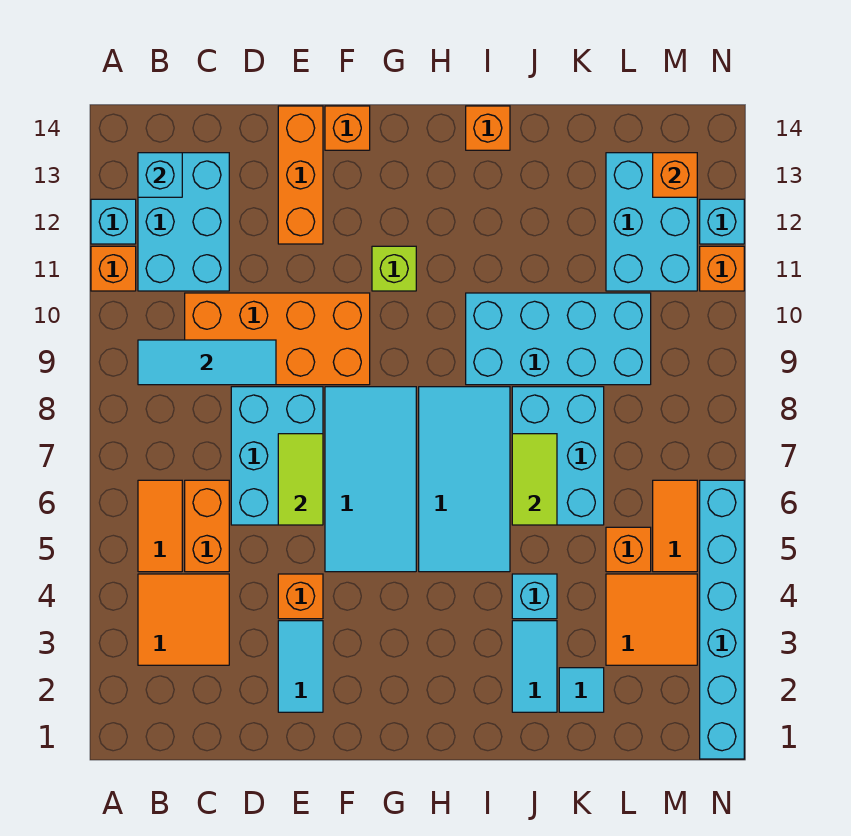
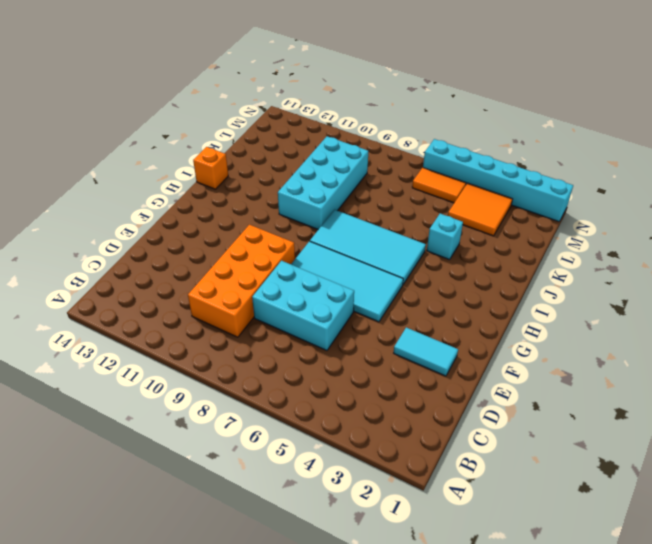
none -> orange brick A11 level 1
none -> cyan brick A12 level 1
none -> orange tile B3:C4 level 1
none -> orange tile B5:B6 level 1

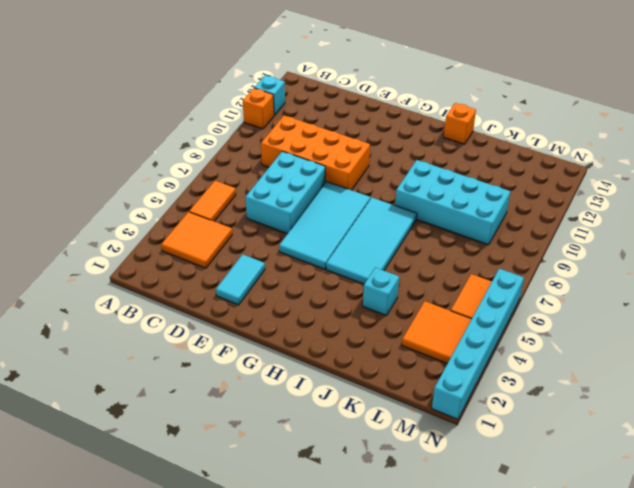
none -> cyan brick B11:C13 level 1
none -> orange brick C5:C6 level 1
none -> orange brick E4 level 1
none -> orange brick E12:E14 level 1

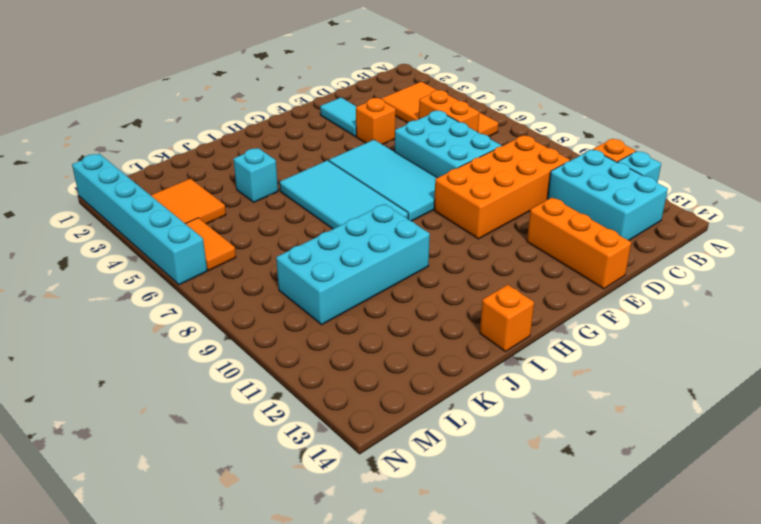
none -> orange brick F14 level 1
none -> lime brick G11 level 1
none -> cyan tile J2:J3 level 1
none -> cyan brick J6:K8 level 1

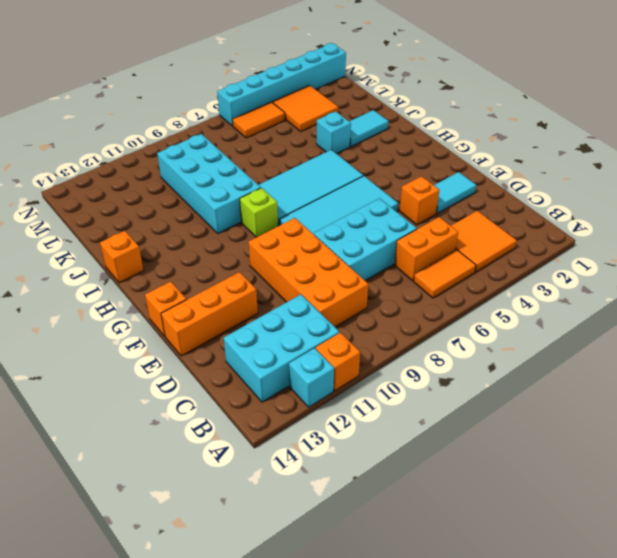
lime brick H9 level 1 -> lime brick G11 level 1
none -> cyan brick J6:K8 level 1
none -> cyan tile K2 level 1
none -> orange brick L5 level 1
none -> cyan brick L11:M13 level 1

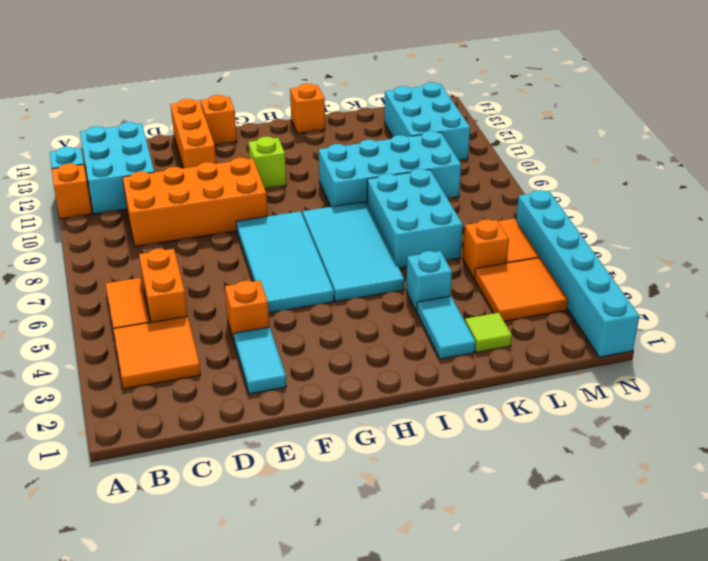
lime tile K2 level 1 -> cyan tile K2 level 1
none -> cyan brick D6:E8 level 1
none -> orange brick N11 level 1
none -> cyan brick N12 level 1
none -> cyan tile B9:D9 level 2

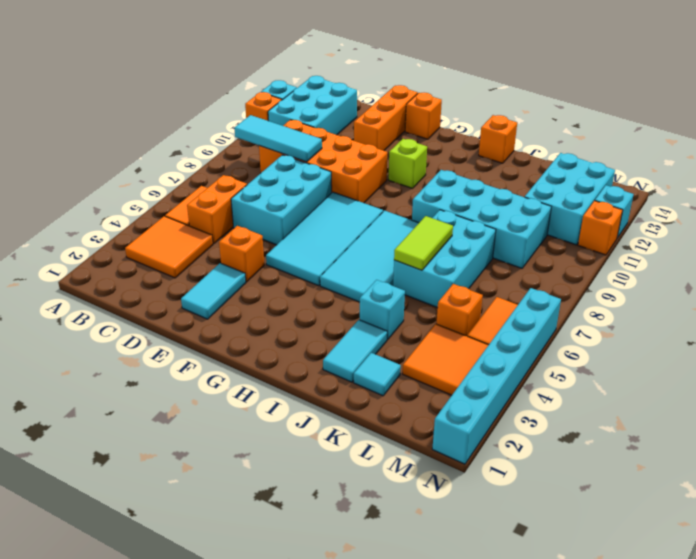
none -> cyan brick B13 level 2
none -> lime tile E6:E7 level 2
none -> orange brick M13 level 2

